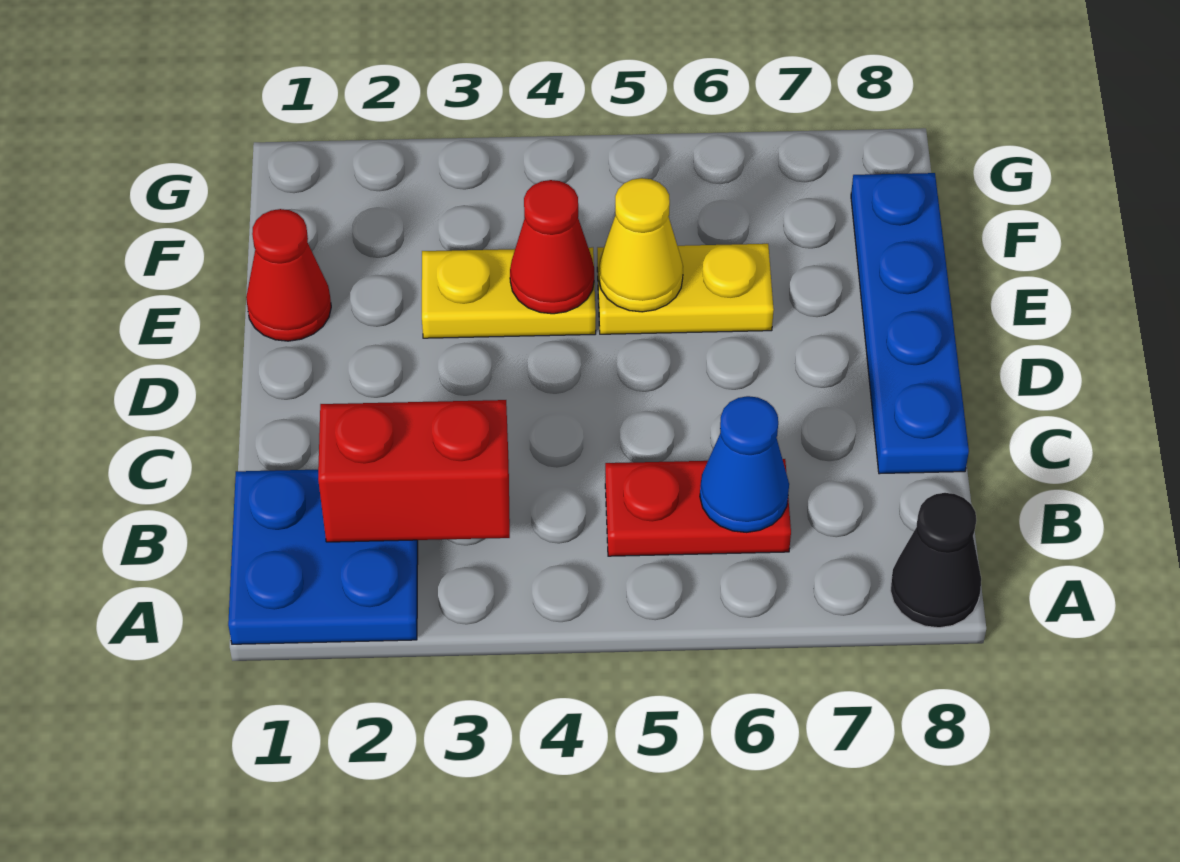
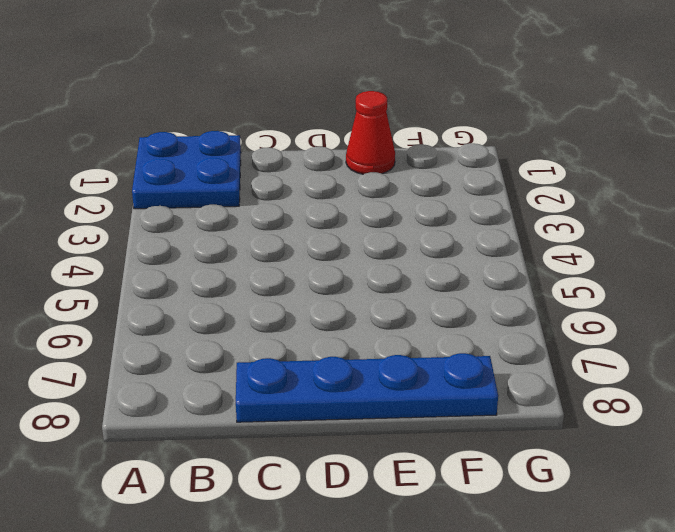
none -> black cone A8 level 1
none -> red plate B5:B6 level 1

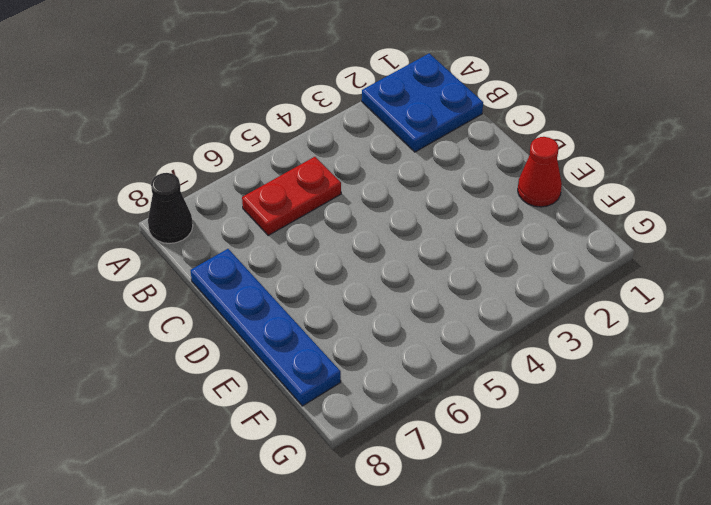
none -> yellow plate E3:E4 level 1
none -> yellow plate E5:E6 level 1

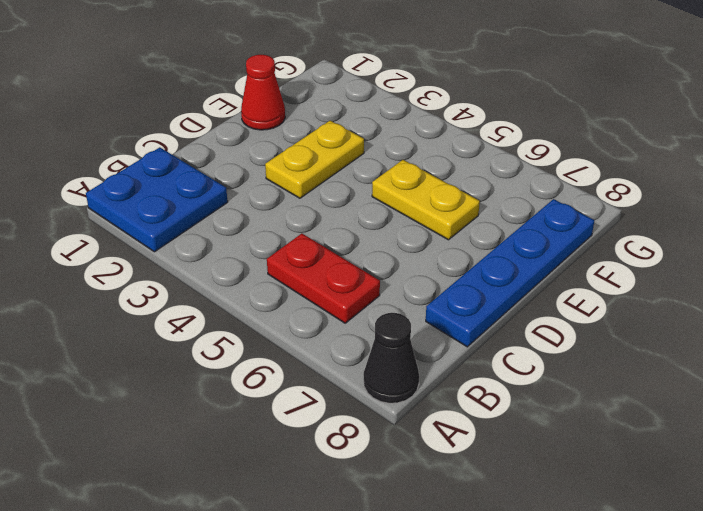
yellow plate D3:E3 level 1 -> yellow plate E3:E4 level 1
none -> red brick B2:B3 level 2
none -> blue cone B6 level 2

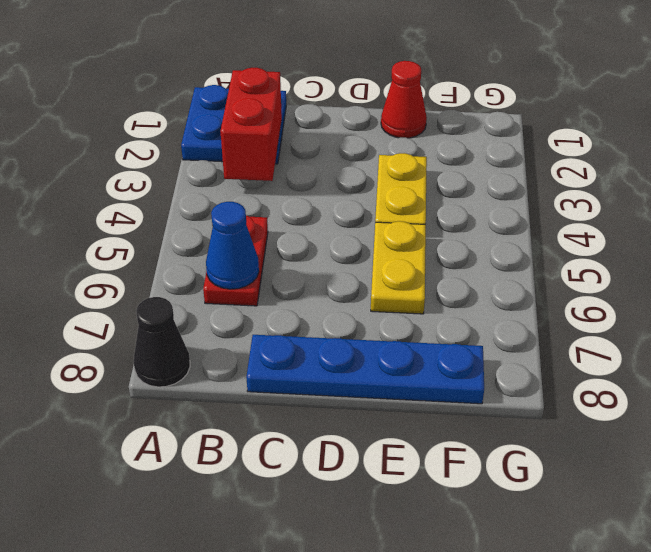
none -> red cone E4 level 2
none -> yellow cone E5 level 2

